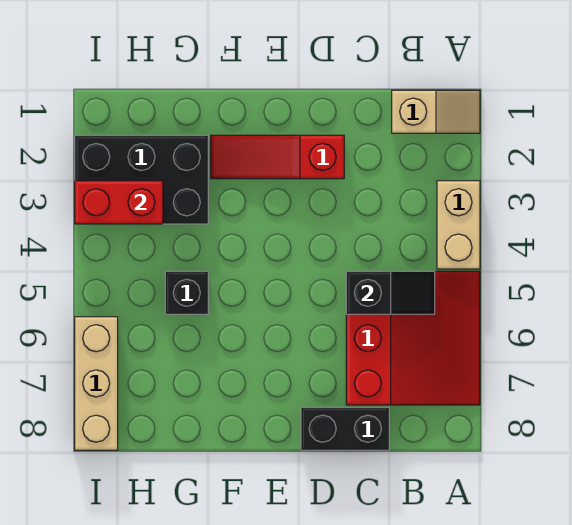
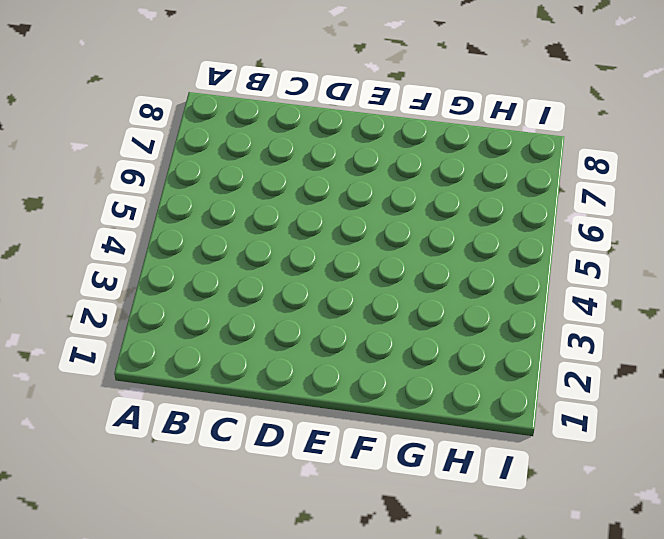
none -> tan slope A1:B1 level 1 top B
none -> tan brick A3:A4 level 1

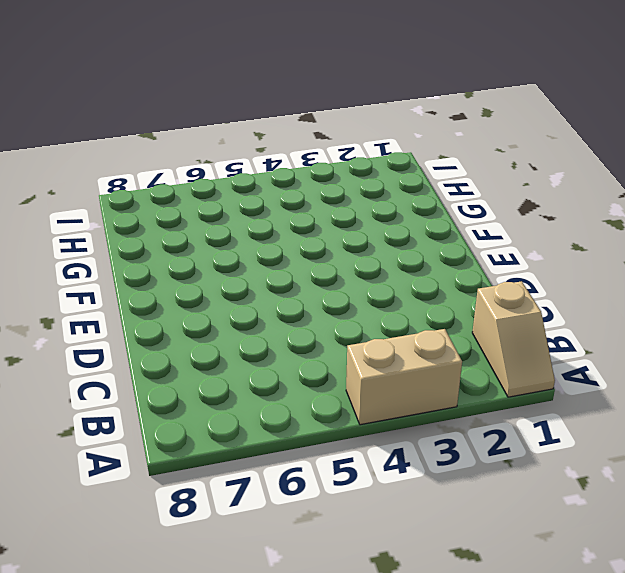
none -> red slope A5:C7 level 1 top C
none -> black brick C8:D8 level 1

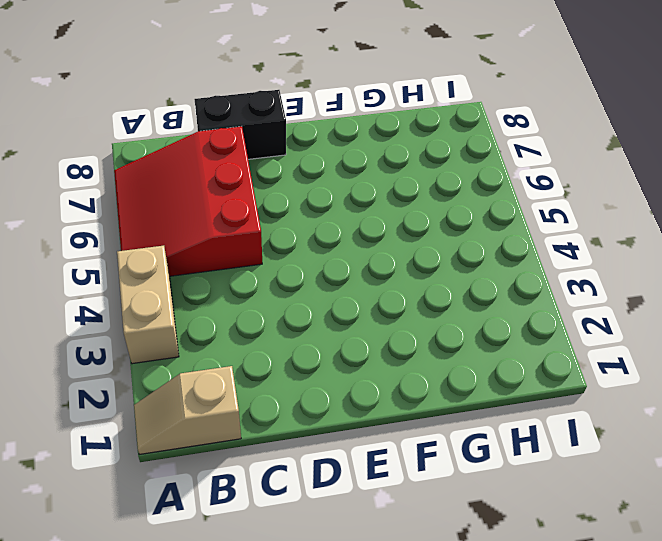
none -> red slope D2:F2 level 1 top D
none -> black brick G2:I3 level 1

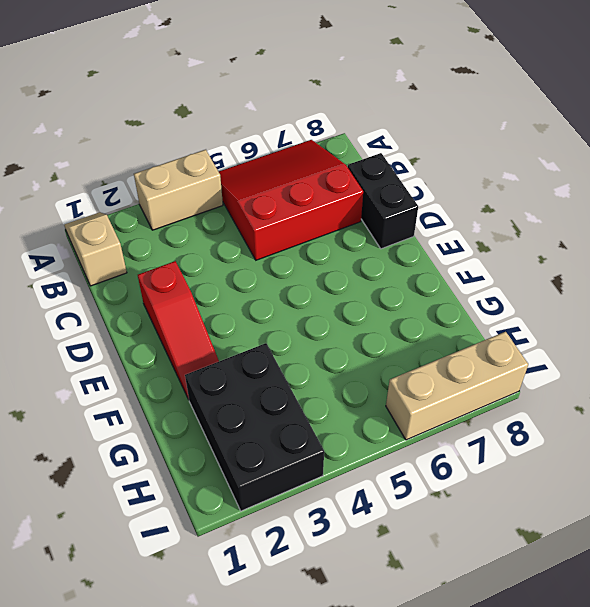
none -> black brick G5 level 1
none -> black slope B5:C5 level 2 top C

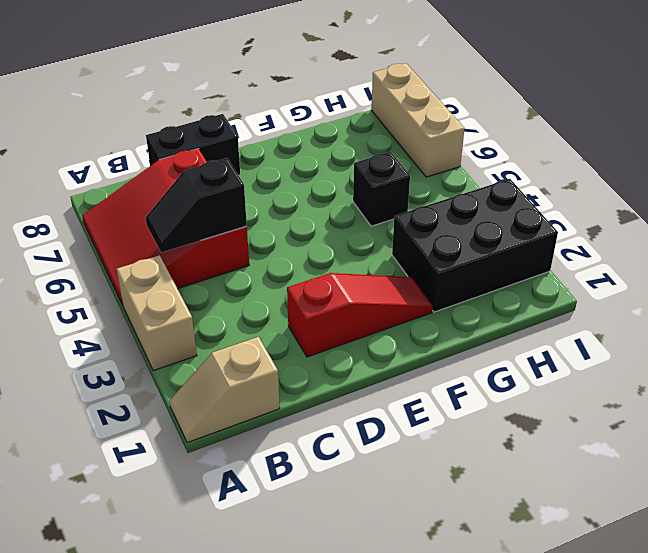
none -> red brick H3:I3 level 2

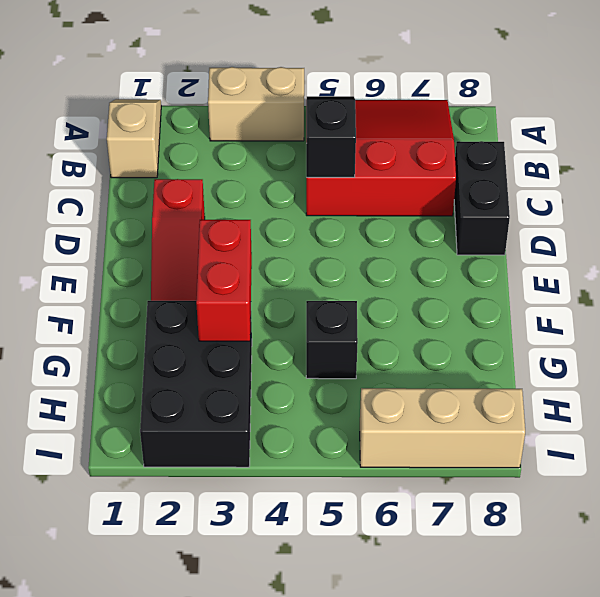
red brick F3:G3 level 2 -> red brick H3:I3 level 2

